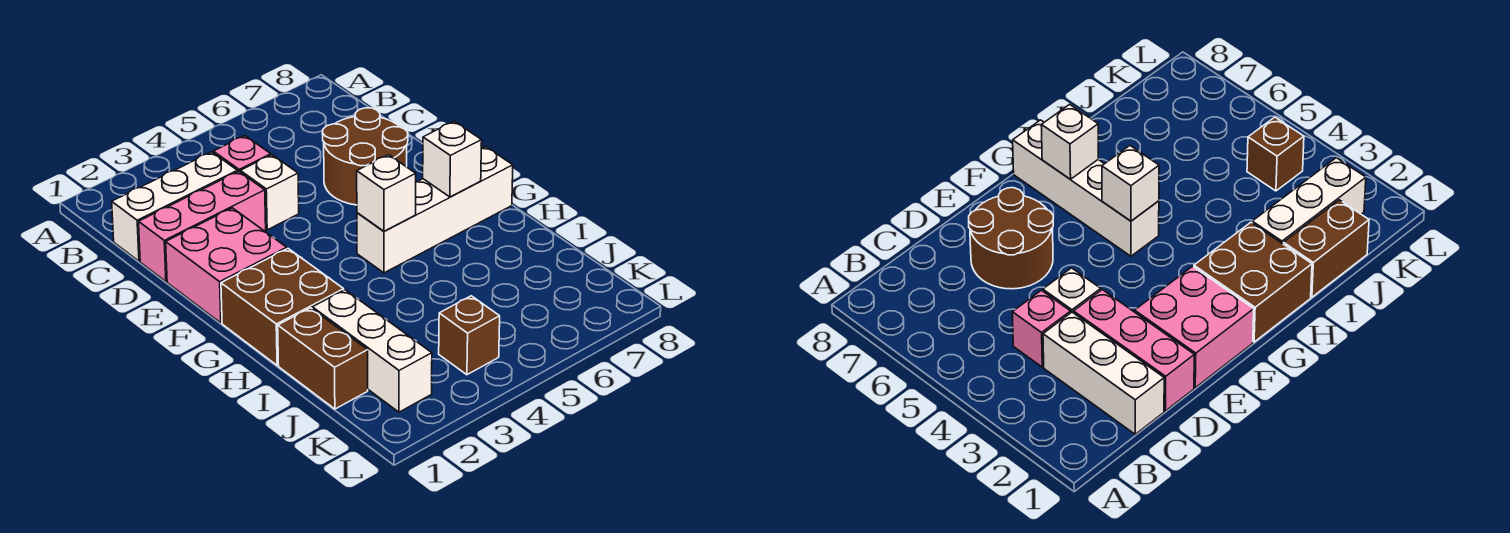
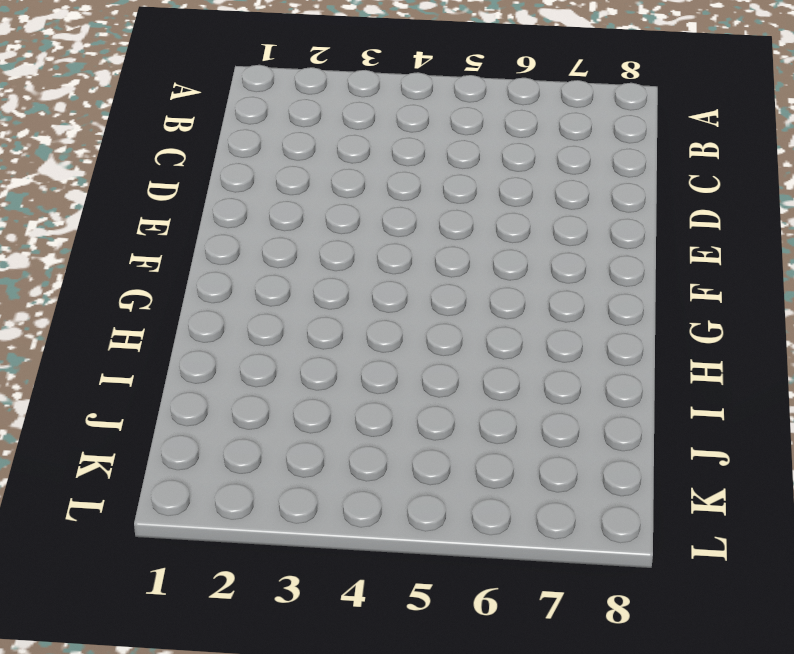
none -> white brick C1:C3 level 1
none -> pink brick C4 level 1
none -> pink brick D1:D3 level 1

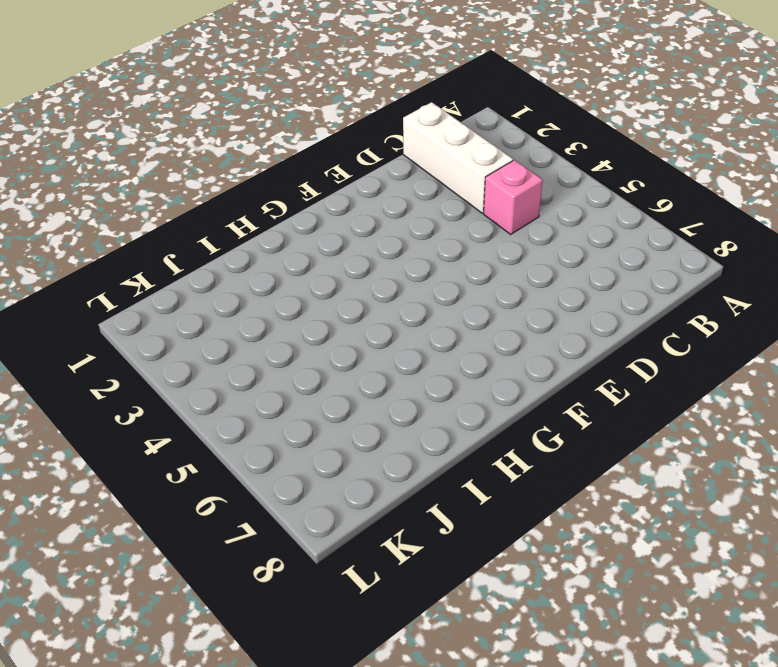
none -> pink brick D1:D3 level 1
none -> white brick D4 level 1
none -> brown round brick D6:E7 level 1

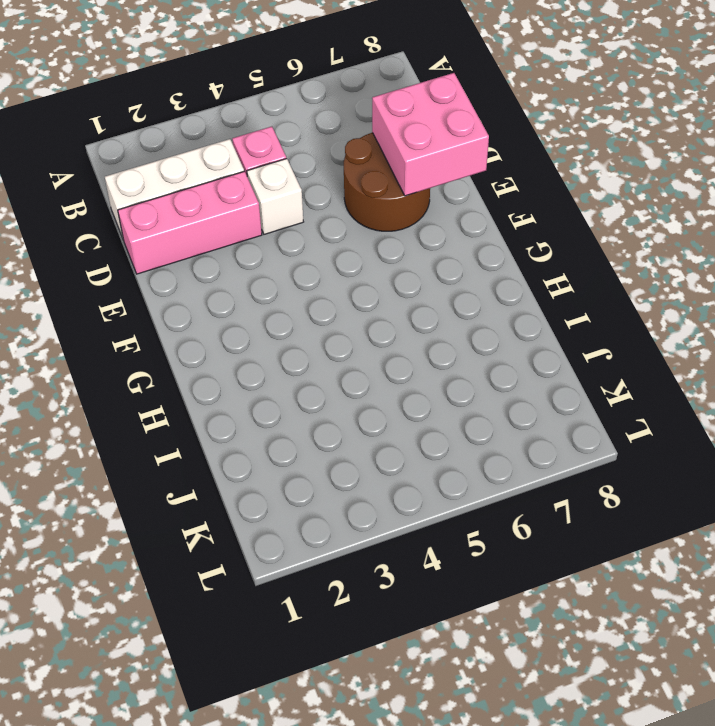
pink brick D7:E8 level 2 -> pink brick E1:F2 level 1
none -> brown brick G1:H2 level 1
none -> white brick G5:G8 level 1
none -> brown brick I1:J1 level 1

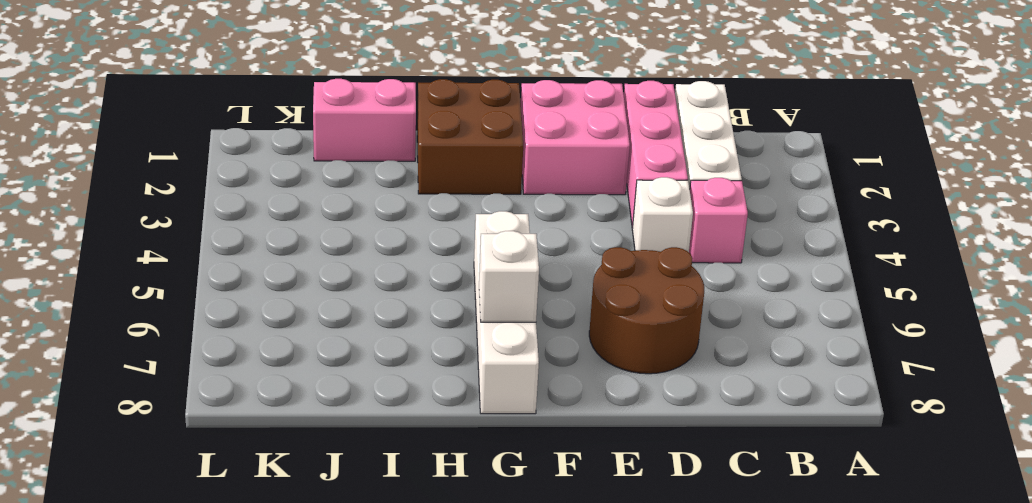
pink brick I1:J1 level 1 -> brown brick I1:J1 level 1
none -> white brick I2:K2 level 1
none -> brown brick K4 level 1
none -> white brick G5 level 2

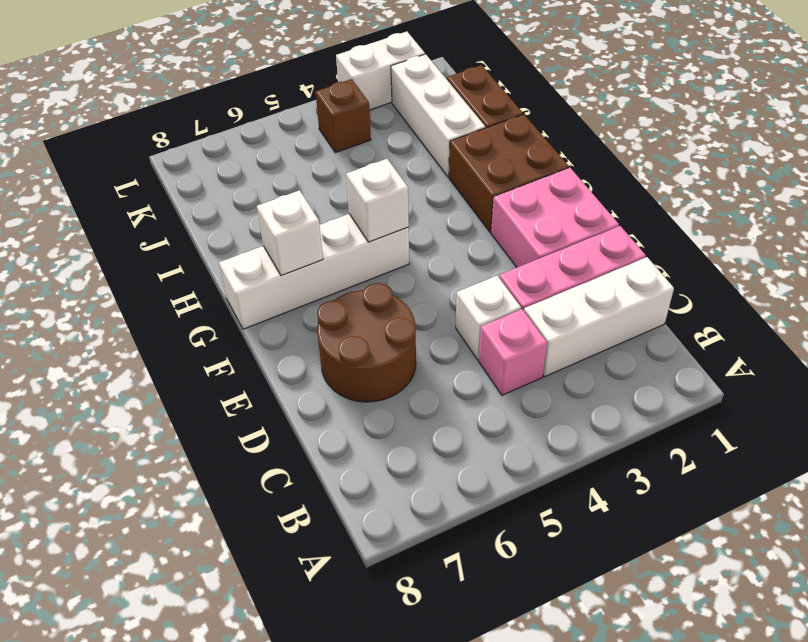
white brick L2:L3 level 1 -> none

